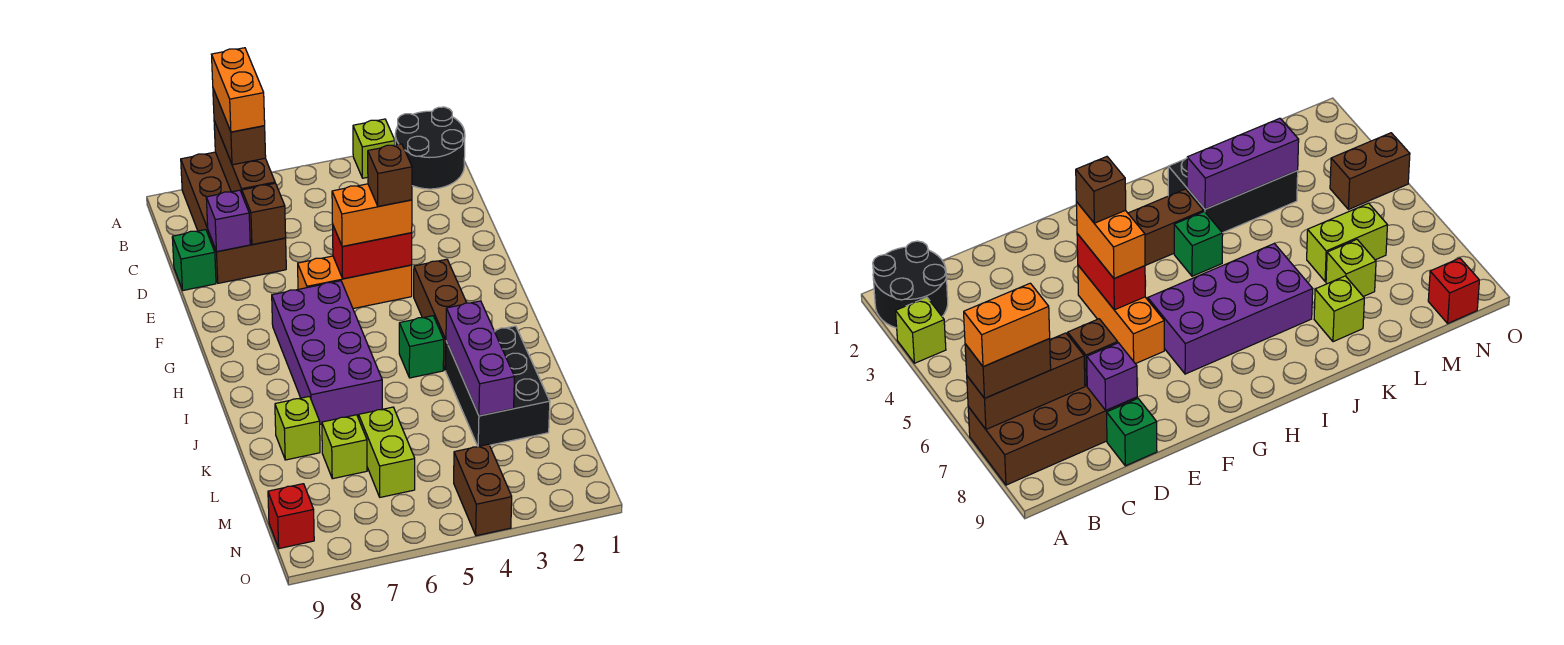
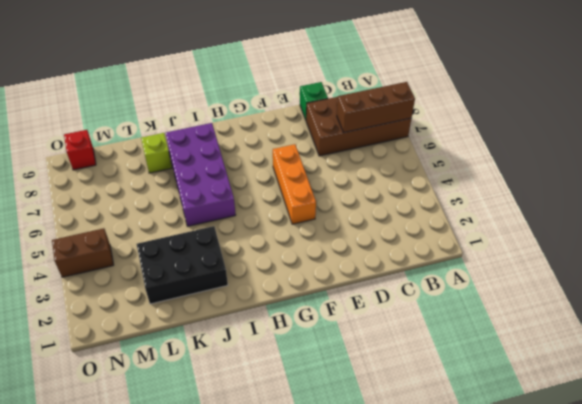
purple brick I5:J8 level 1 -> purple brick G6:J7 level 1
none -> black round brick A1:B2 level 1
none -> lime brick A3 level 1
none -> brown brick G3:I3 level 1

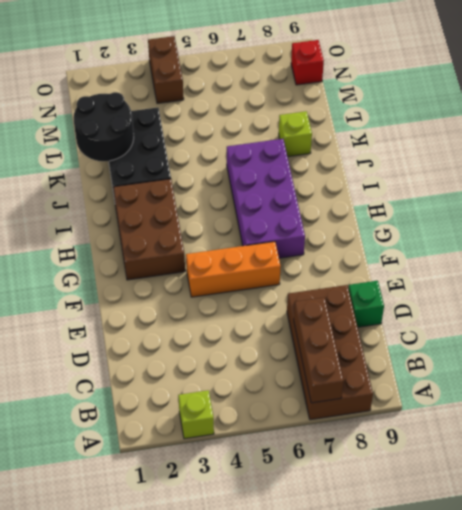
brown brick G2:I3 level 1 -> brown brick G3:I3 level 1
black round brick K1:L2 level 2 -> black round brick A1:B2 level 1
none -> green brick I4 level 1
none -> lime brick L6:M6 level 1
none -> lime brick L7 level 1

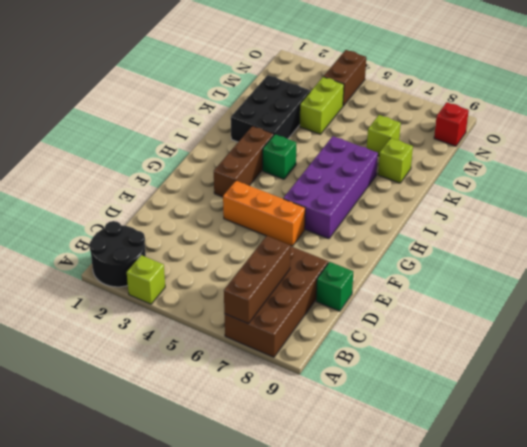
lime brick L4:M4 level 1 -> lime brick L6:M6 level 1
none -> brown brick D7 level 2
none -> purple brick D8 level 2
none -> red brick F4:F5 level 2

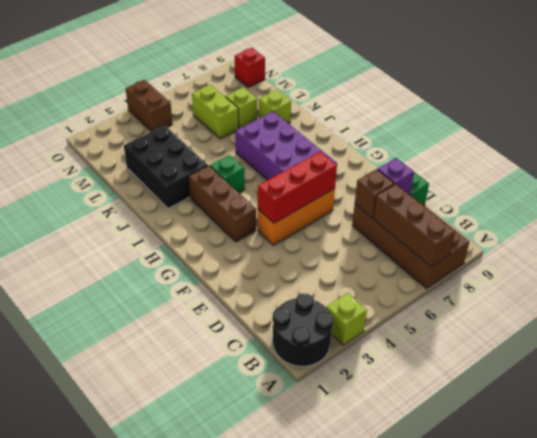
red brick F4:F6 level 2 -> red brick F4:F5 level 2
none -> purple brick J3:L3 level 2
none -> brown brick A7:B7 level 3
none -> orange brick F4:F5 level 3

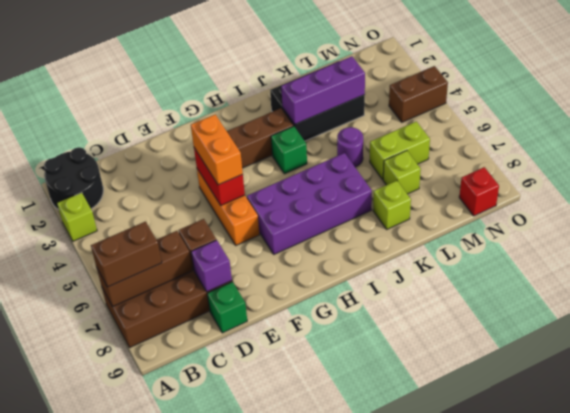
purple round brick K5 level 1 -> none
none -> orange brick A7:B7 level 4
none -> brown brick F4 level 4

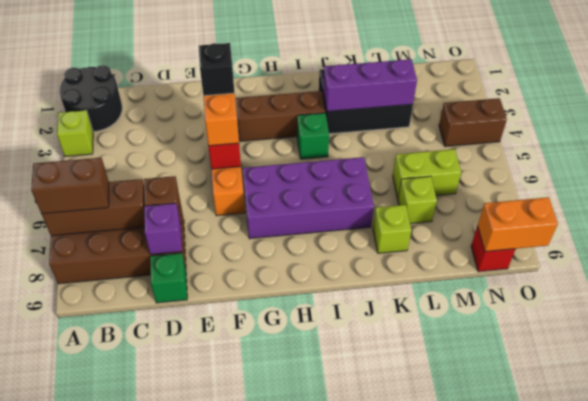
black brick F4 level 4 -> brown brick F4 level 4
orange brick N9:O9 level 2 -> orange brick A7:B7 level 4

